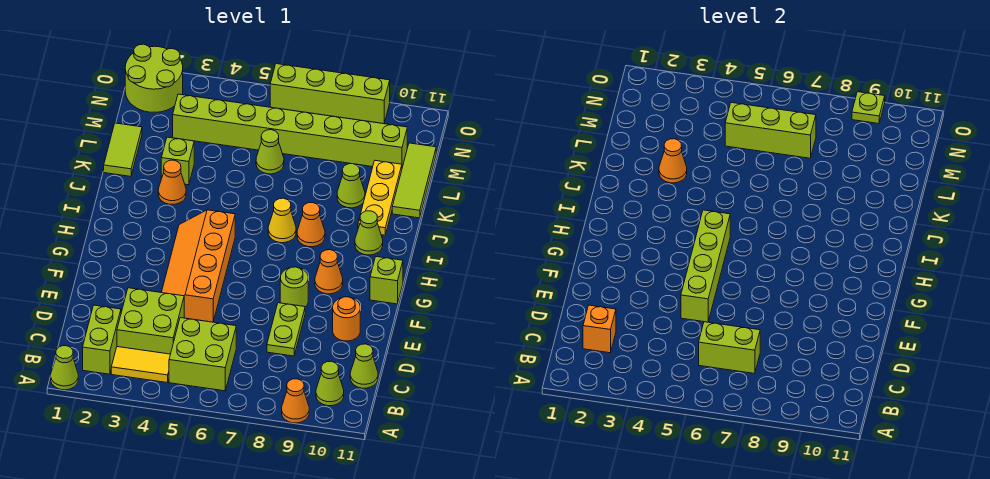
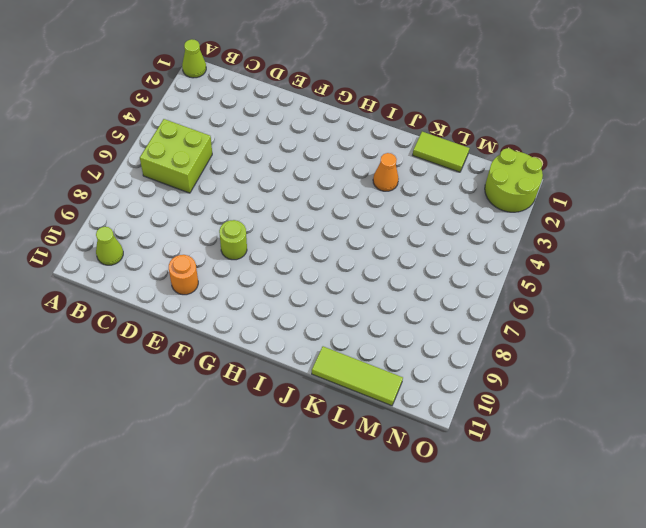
none -> orange cone A9 level 1
none -> lime brick B2:C2 level 1
none -> yellow tile B3:B4 level 1
none -> lime brick C3:D4 level 1

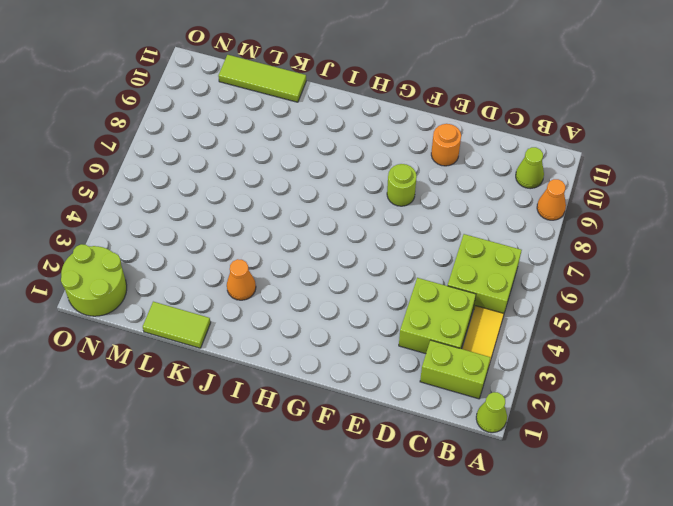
none -> lime cone C11 level 1
none -> lime plate D8:E8 level 1
none -> orange slope E4:H5 level 1 top 5
none -> orange cone G9 level 1

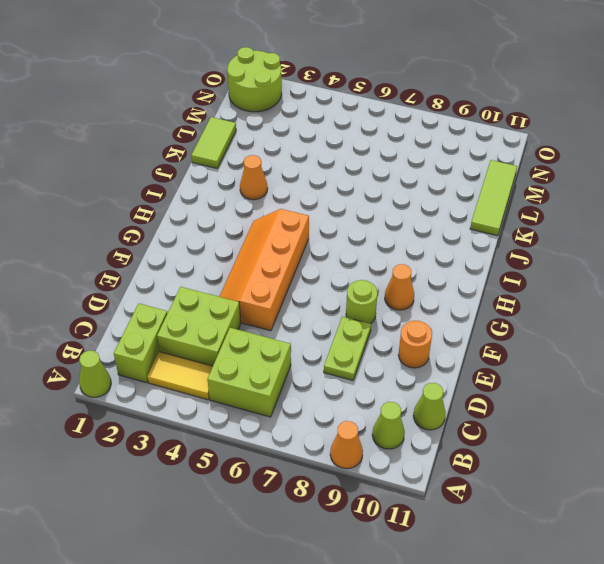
none -> lime brick G11 level 1
none -> yellow cone I7 level 1
none -> orange cone I8 level 1
none -> lime cone I10 level 1

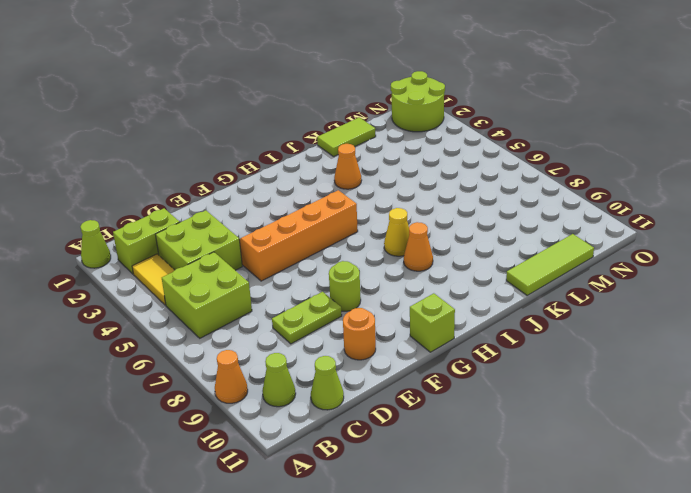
none -> orange cone G9 level 1
none -> lime cone I10 level 1
none -> yellow plate J10:L10 level 1
none -> lime brick K3 level 1

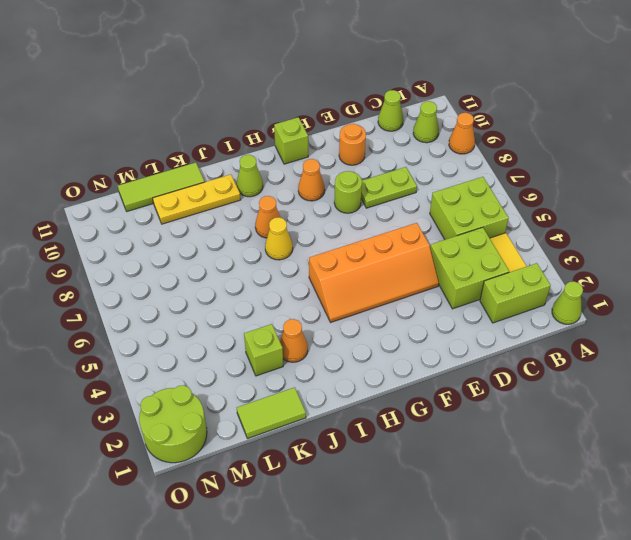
none -> lime cone K9 level 1
none -> lime cone L6 level 1
none -> lime brick M3:M10 level 1
none -> lime brick O6:O9 level 1

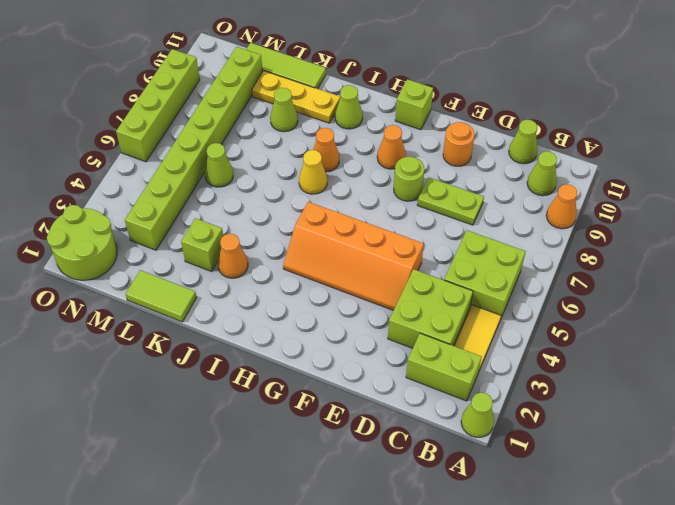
none -> orange brick C2 level 2
none -> lime brick C6:C7 level 2
none -> lime brick E5:H5 level 2
none -> orange cone K3 level 2

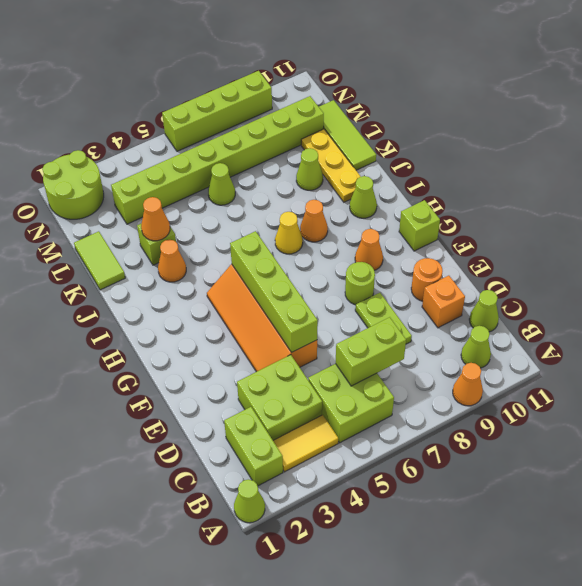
orange brick D10 level 1 -> orange brick C2 level 2
none -> lime brick M5:M7 level 2
none -> lime plate O9 level 2

